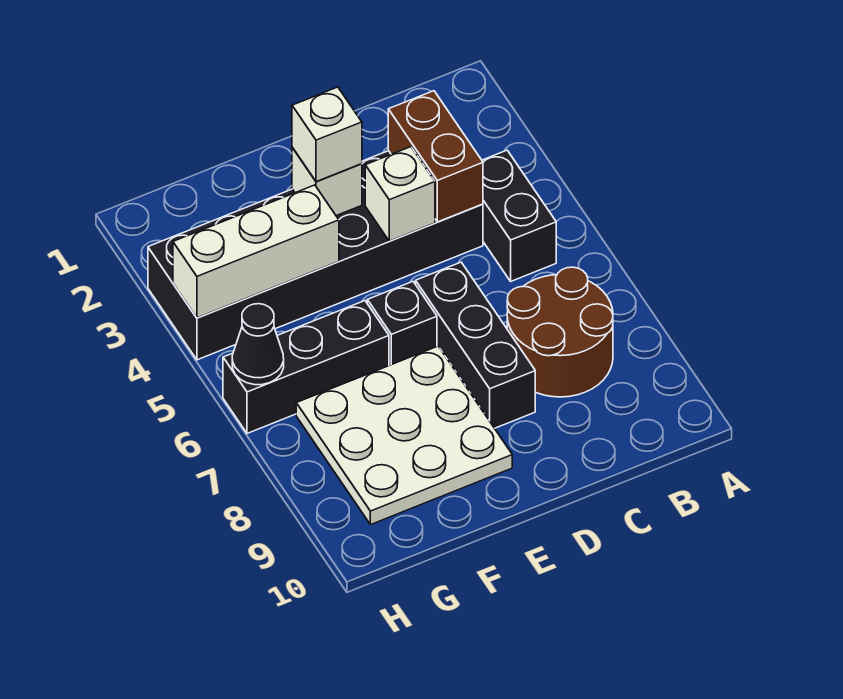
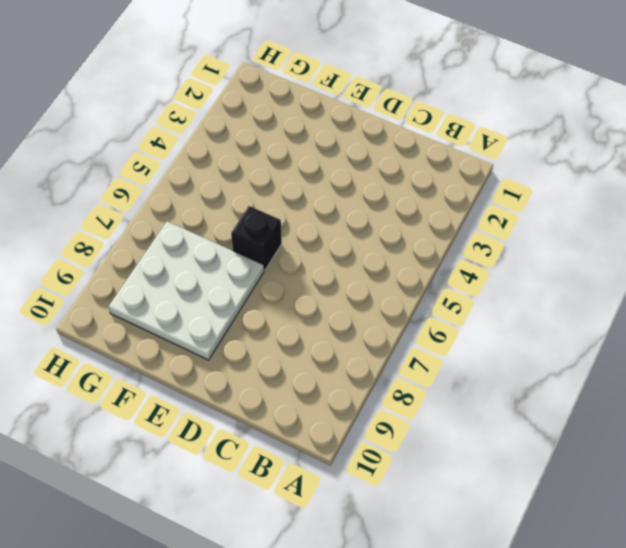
none -> black brick B4:B5 level 1
none -> brown round brick B7:C8 level 1
none -> black brick C3:H4 level 1

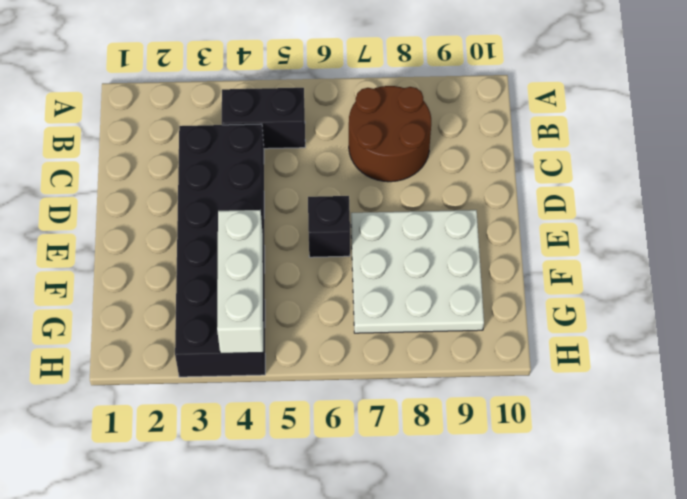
none -> black brick D6:D8 level 1
none -> black brick F6:H6 level 1
none -> brown brick C3:C4 level 2

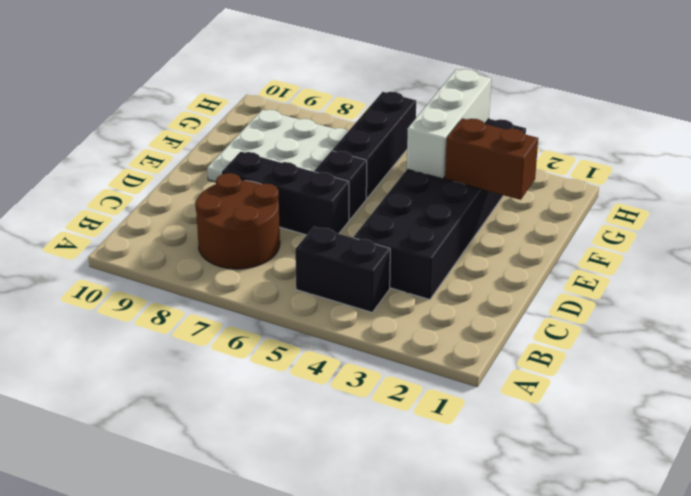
brown brick F2:F3 level 2 -> brown brick C3:C4 level 2
none -> white brick D4 level 2
none -> white brick E3 level 2
none -> black cone H6 level 2

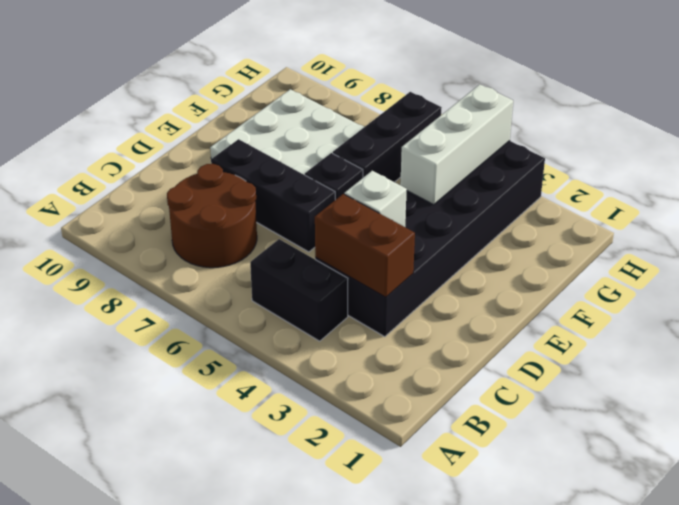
none -> white brick E3 level 2
none -> black cone H6 level 2
none -> white brick E3 level 3

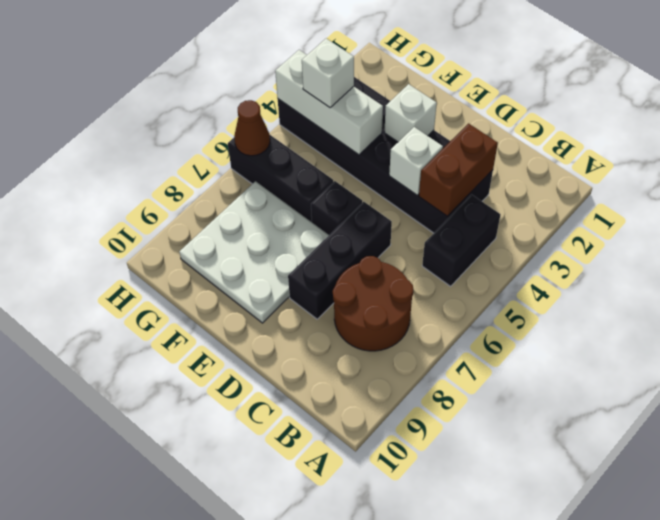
white brick G4 level 3 -> white brick E3 level 3
brown cone H6 level 2 -> black cone H6 level 2

